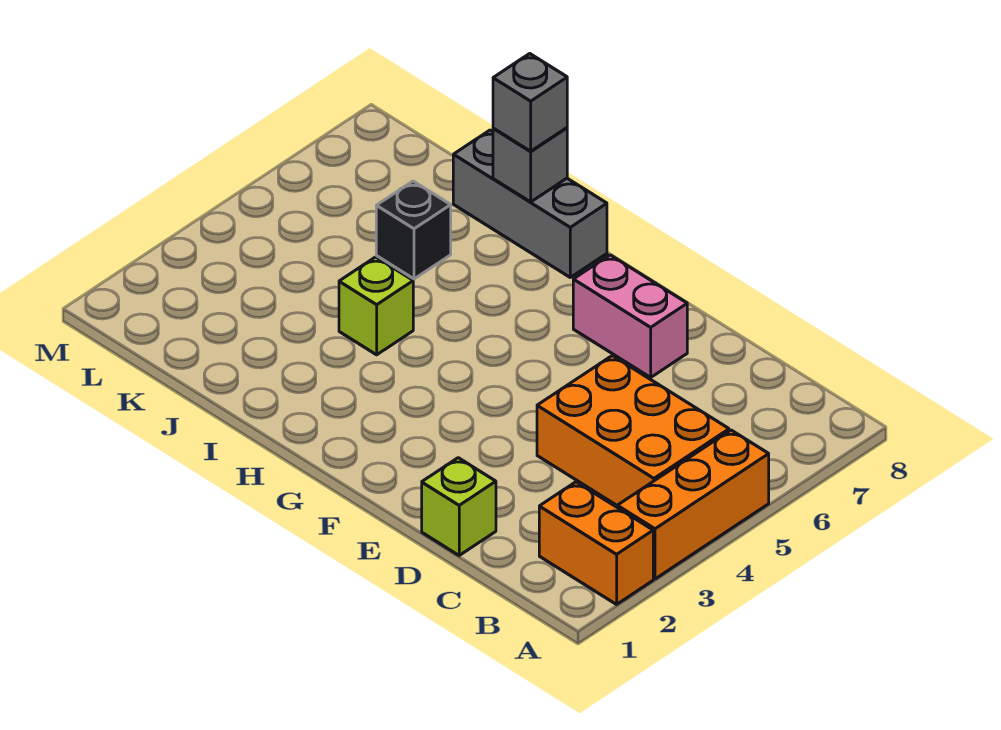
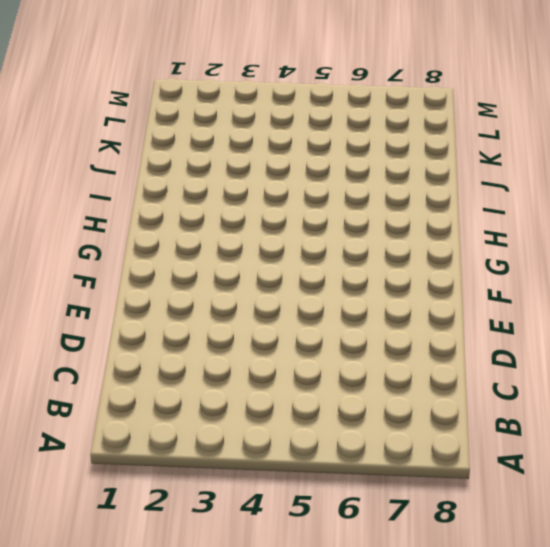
none -> orange brick A2:B2 level 1
none -> orange brick A3:A5 level 1

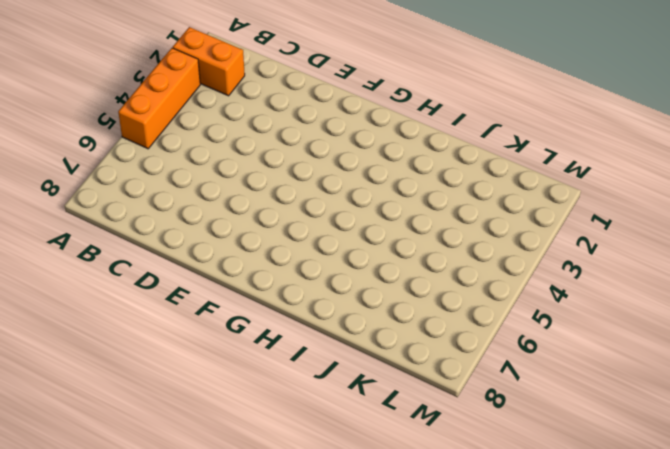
none -> orange brick B4:D5 level 1
none -> lime brick D1 level 1

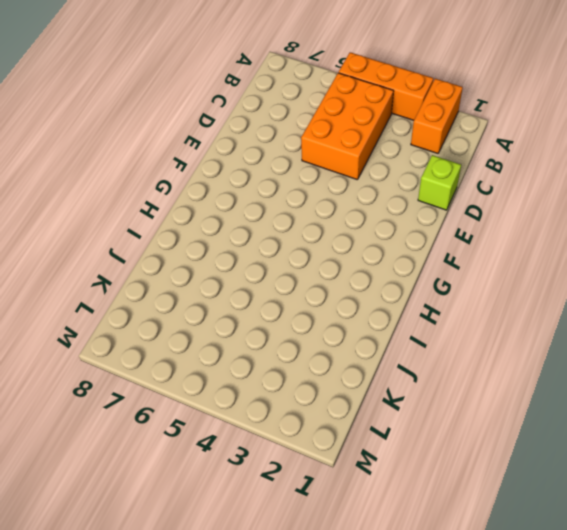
none -> pink brick E7:F7 level 1
none -> grey brick H8:J8 level 1

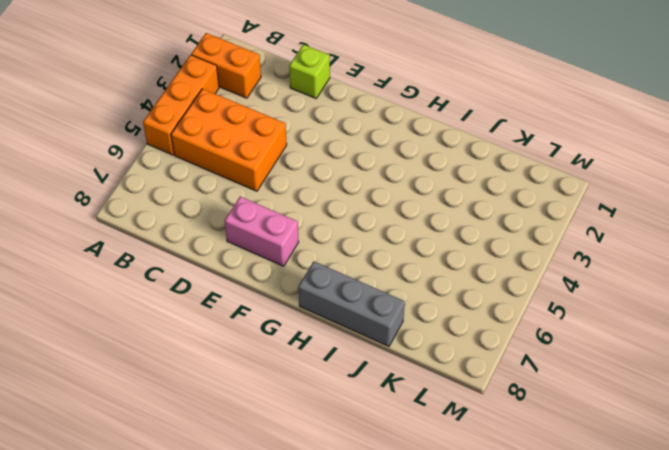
none -> lime brick I4 level 1
none -> black brick J6 level 1

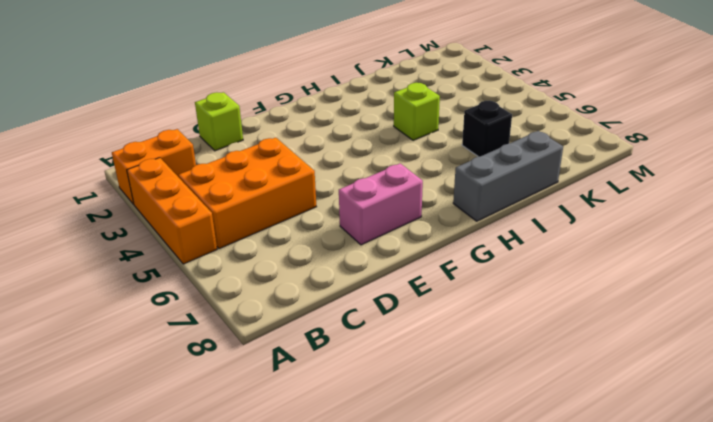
none -> grey brick I8 level 2
none -> grey brick I8 level 3

